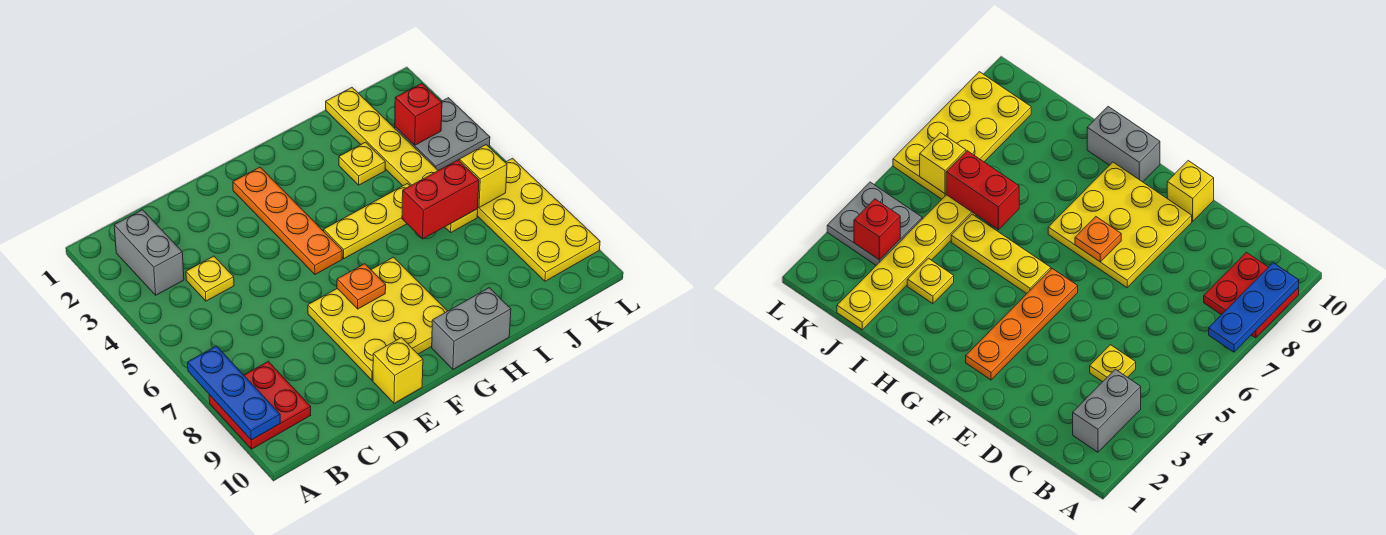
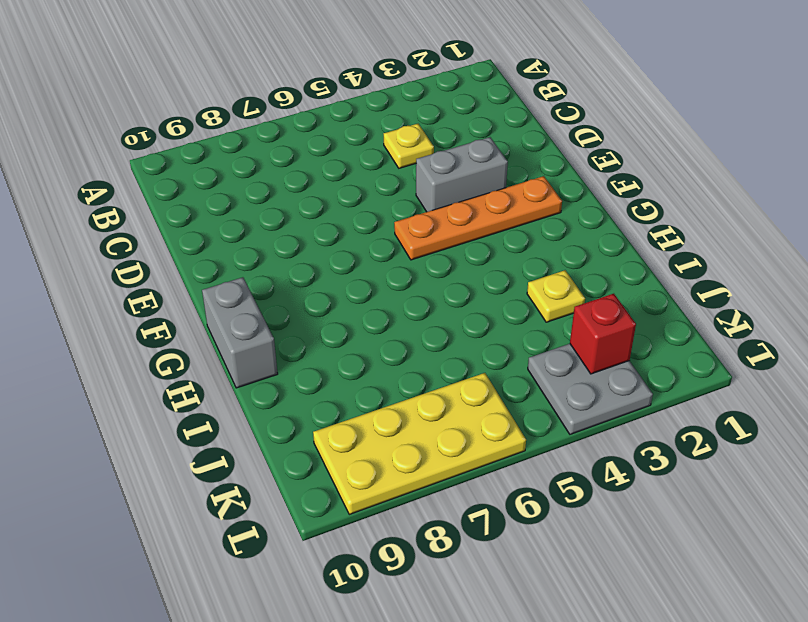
grey brick E3:E4 level 1 -> grey brick B2:B3 level 1
none -> red plate A8:B9 level 1
none -> yellow plate E7:G9 level 1
none -> yellow brick E10 level 1

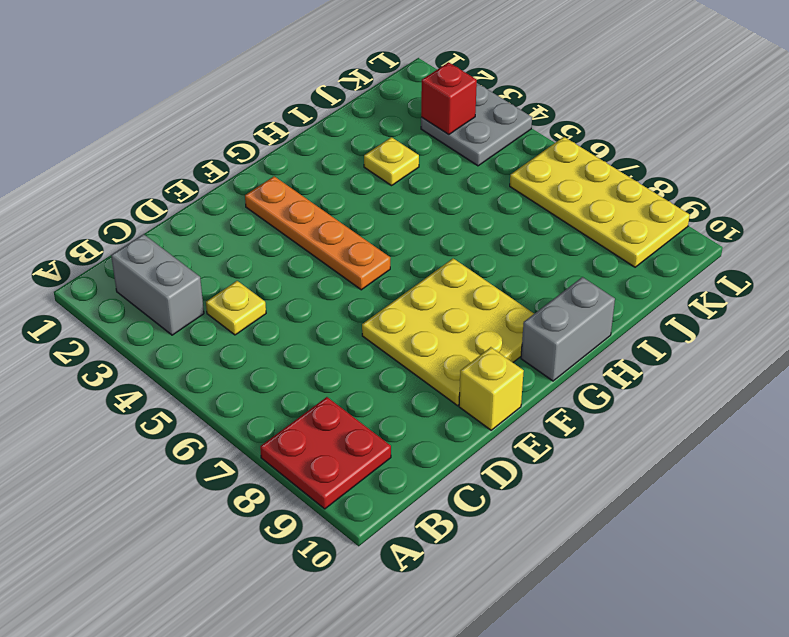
none -> yellow plate G5:I5 level 1
none -> yellow plate J1:J6 level 1
none -> blue plate A7:A9 level 2

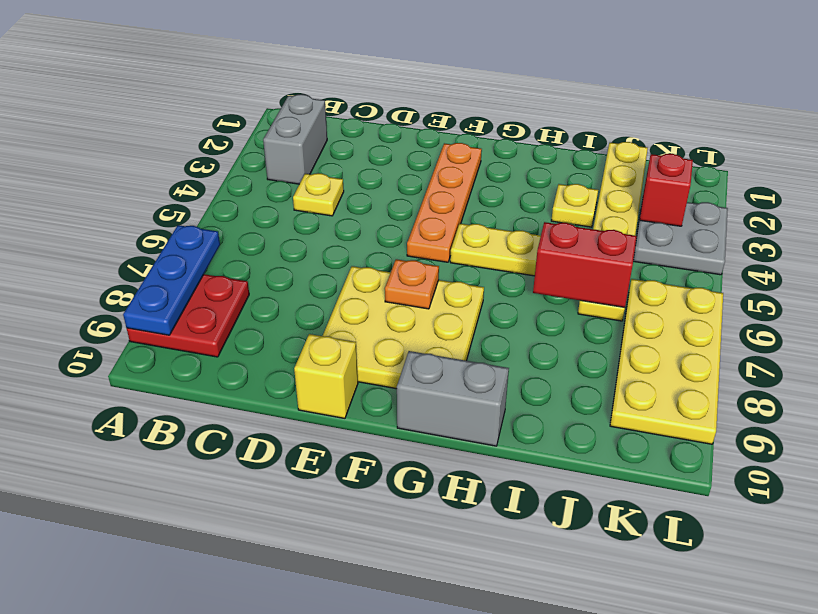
none -> yellow brick K6 level 2

